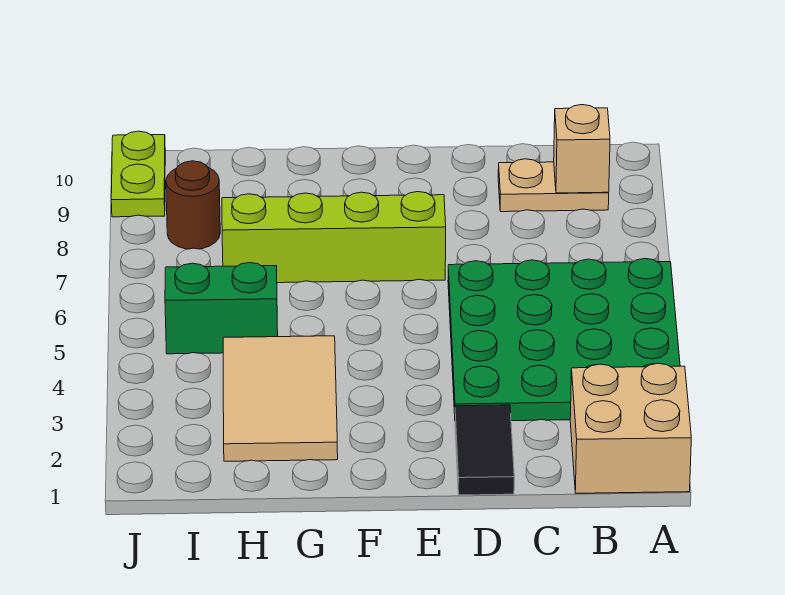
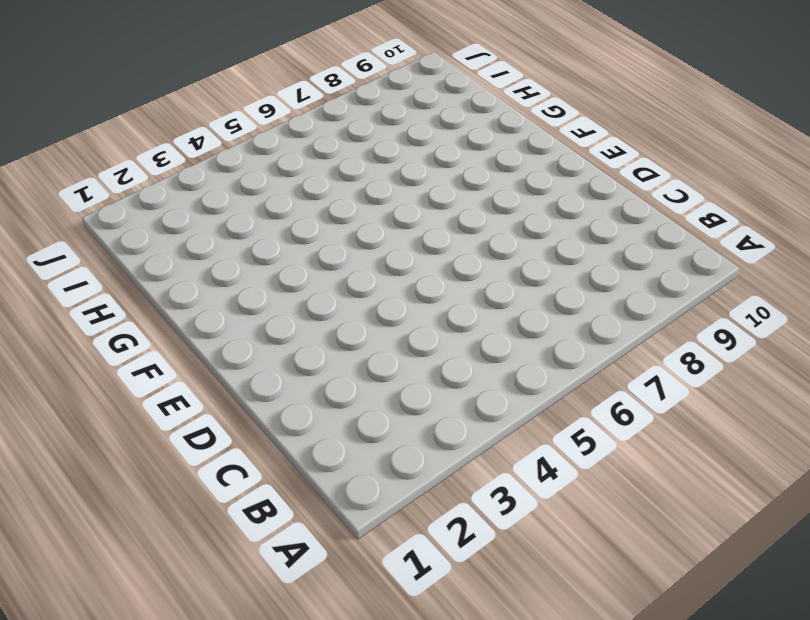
none -> tan brick A1:B2 level 1
none -> green plate A3:D6 level 1

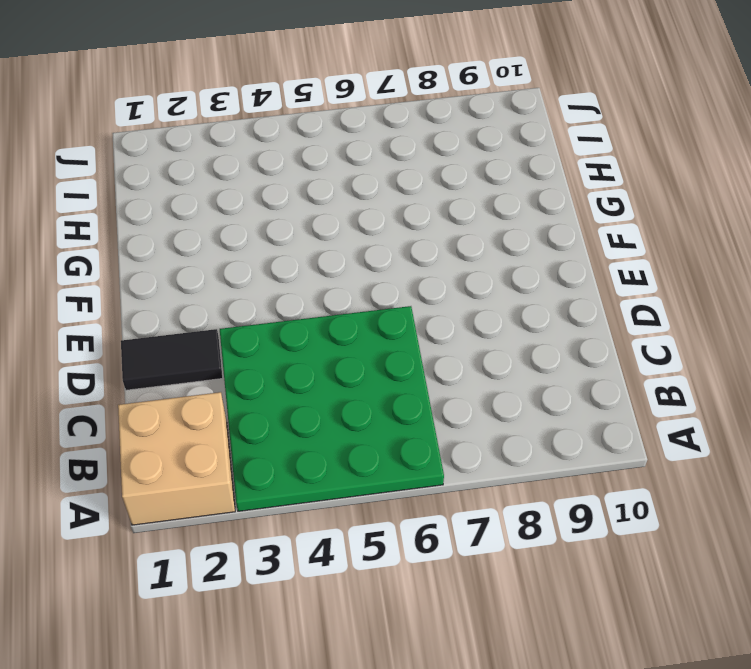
none -> tan plate B9:C9 level 1
none -> lime brick E7:H7 level 1

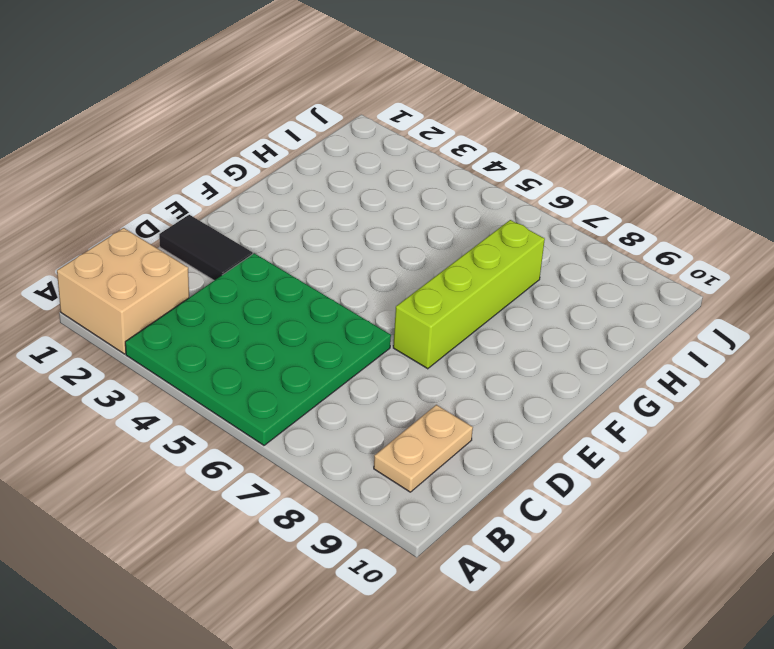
none -> tan tile G2:H4 level 1
none -> green brick H5:I5 level 1

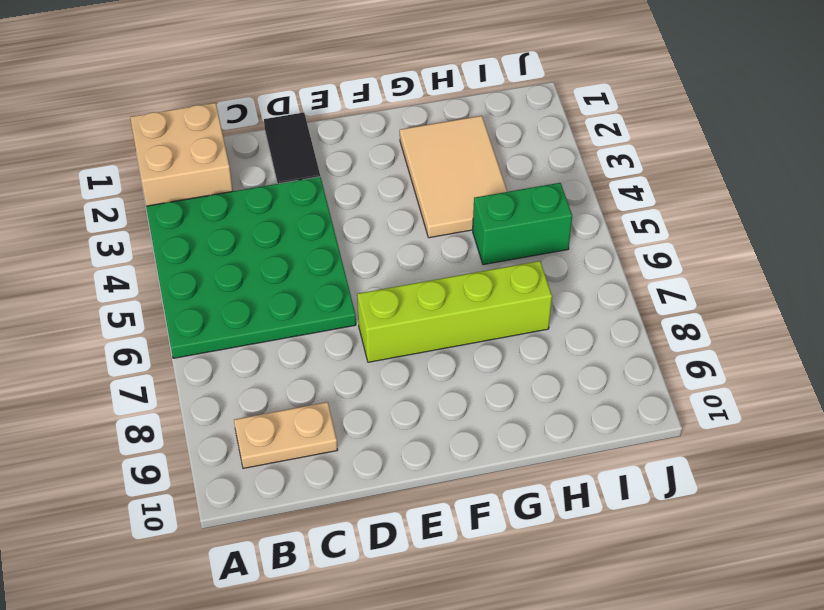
none -> brown round brick I8 level 1
none -> lime plate J9:J10 level 1

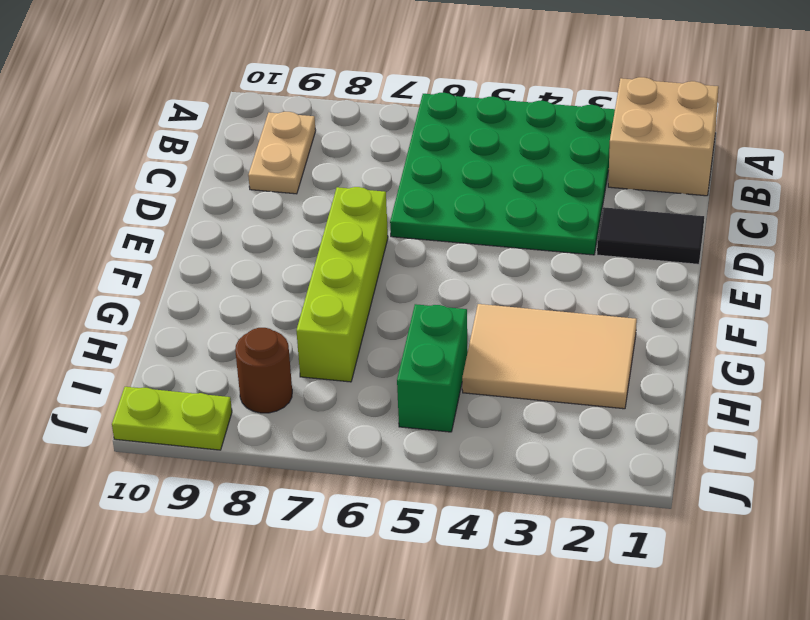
none -> tan brick B9 level 2

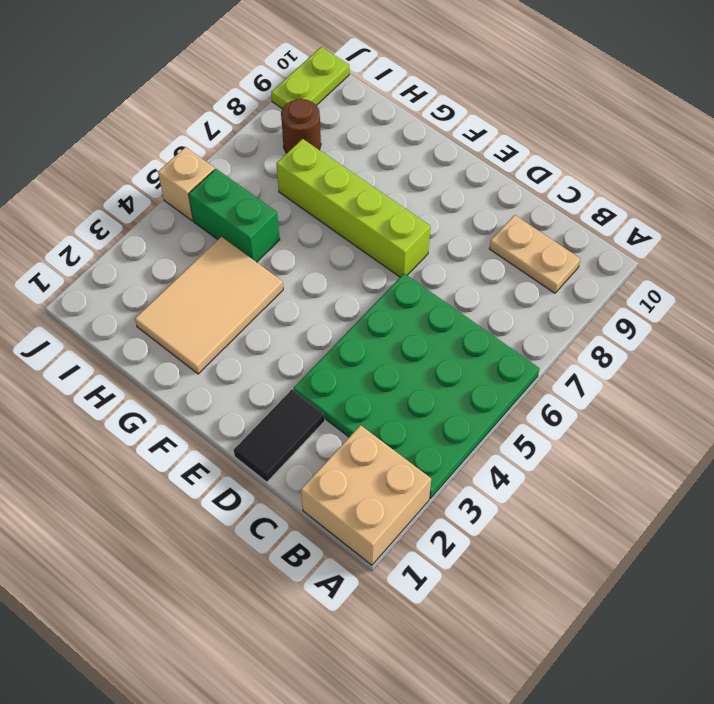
tan brick J5 level 1 -> tan brick B9 level 2

